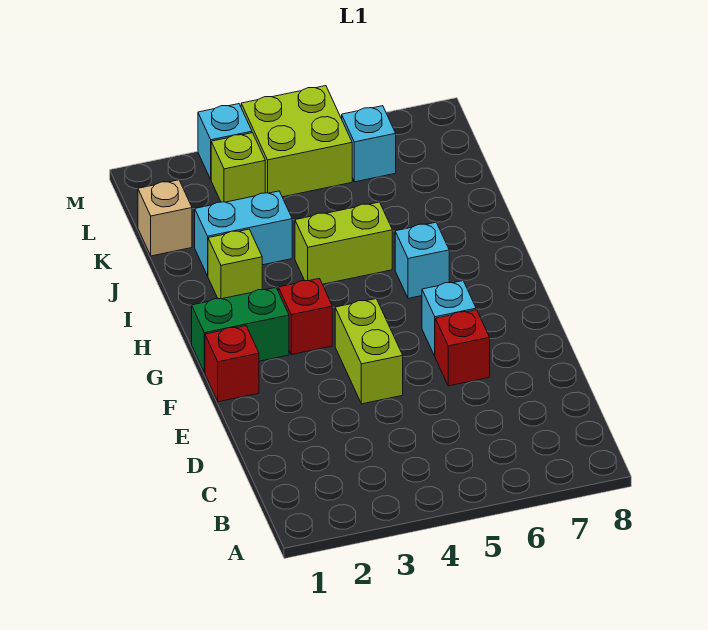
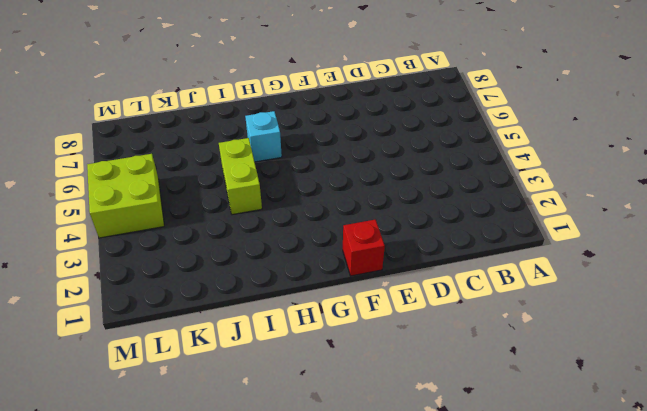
none -> lime brick E4:F4 level 1
none -> red brick E6 level 1
none -> cyan brick F6 level 1

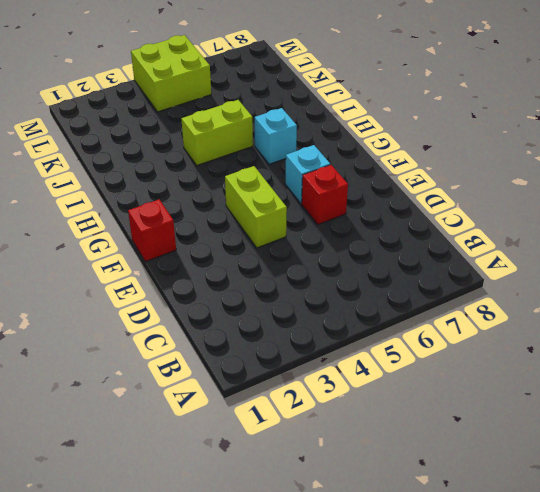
none -> green brick G1:G2 level 1
none -> red brick G3 level 1
none -> lime brick I2 level 1

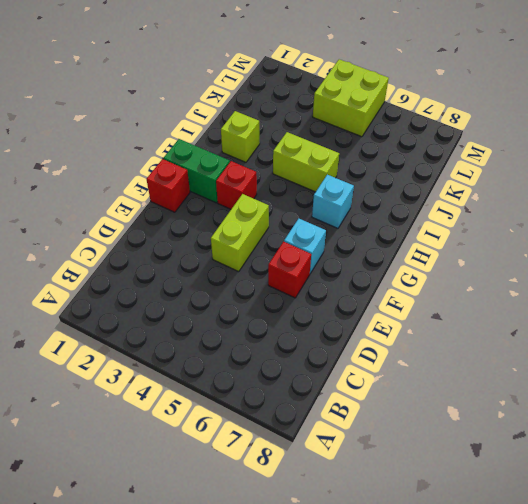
none -> cyan brick J2:J3 level 1
none -> tan brick K1 level 1
none -> lime brick L3 level 1

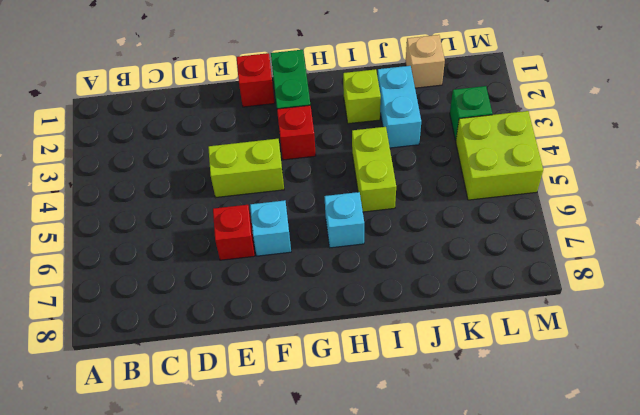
green brick L3 level 1 -> lime brick L3 level 1
none -> cyan brick L6 level 1
none -> cyan brick M3 level 1

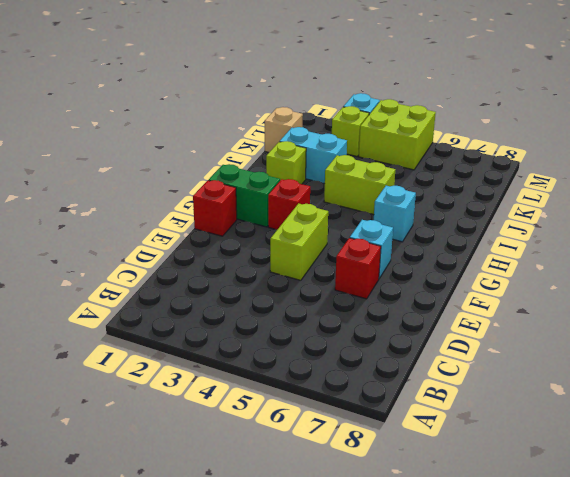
none -> cyan brick L6 level 1

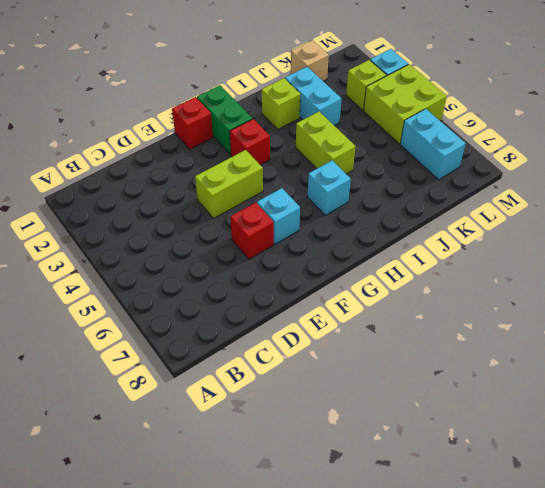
cyan brick L6:L7 level 1 -> cyan brick L6 level 1

